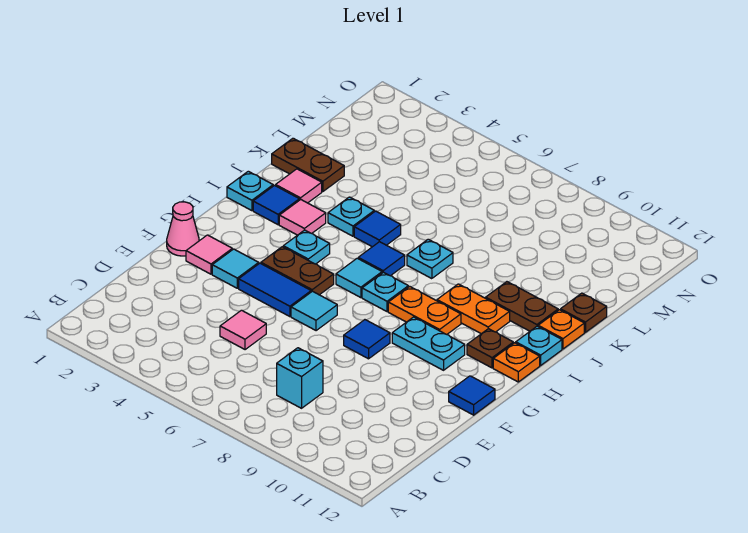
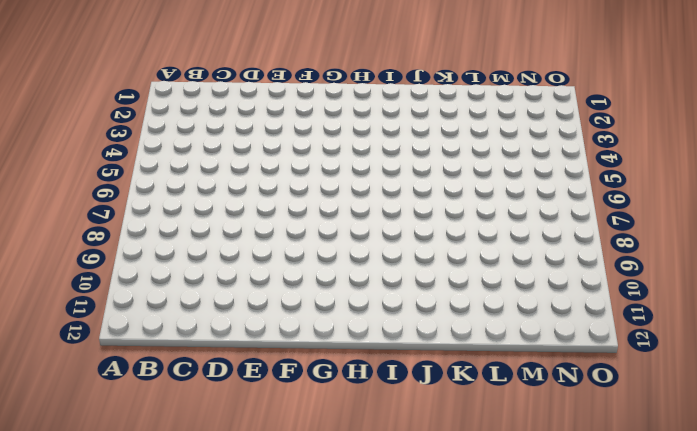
none -> cyan brick C8 level 1
none -> pink tile D5 level 1
none -> pink cone F1 level 1
none -> pink tile F2 level 1

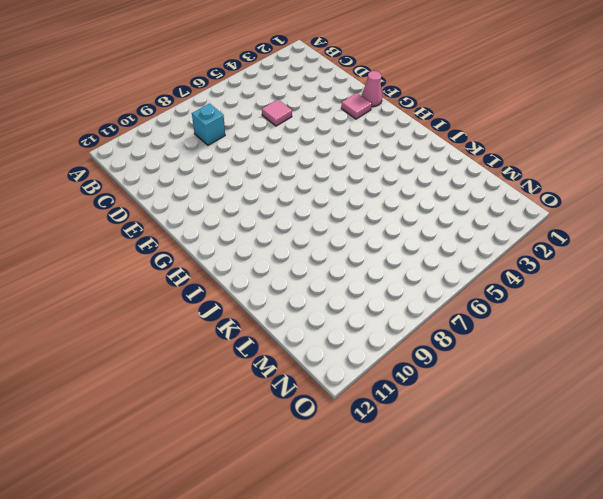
none -> cyan tile F3 level 1
none -> blue tile F4:F5 level 1
none -> cyan tile F6 level 1
none -> blue tile F8 level 1

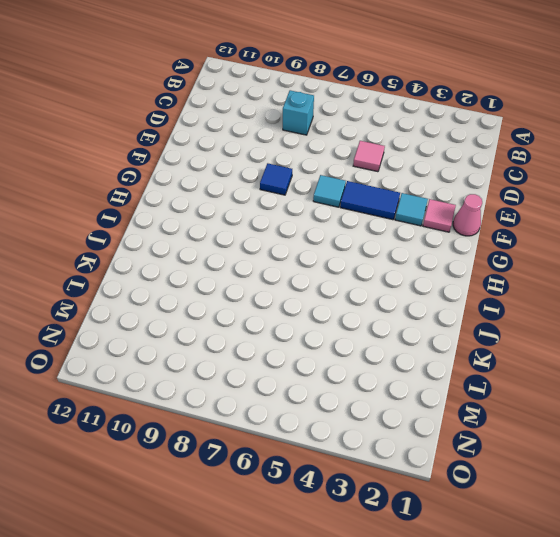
none -> blue tile F12 level 1
none -> brown plate G4:G5 level 1
none -> cyan plate G9:G10 level 1
none -> cyan plate H4 level 1

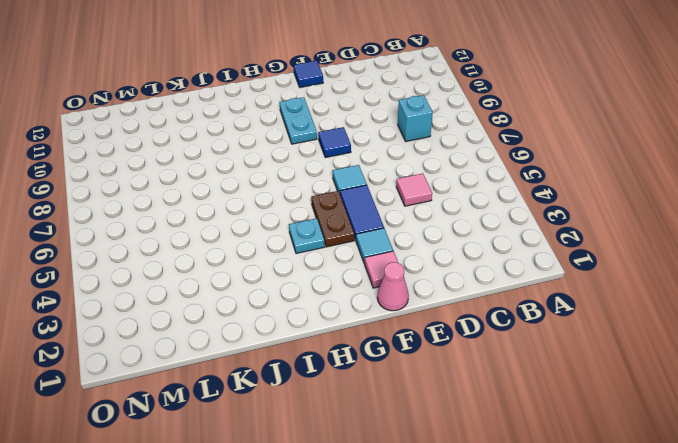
none -> cyan tile H6 level 1
none -> cyan plate H7 level 1
none -> orange plate H8:H9 level 1
none -> brown plate H11 level 1

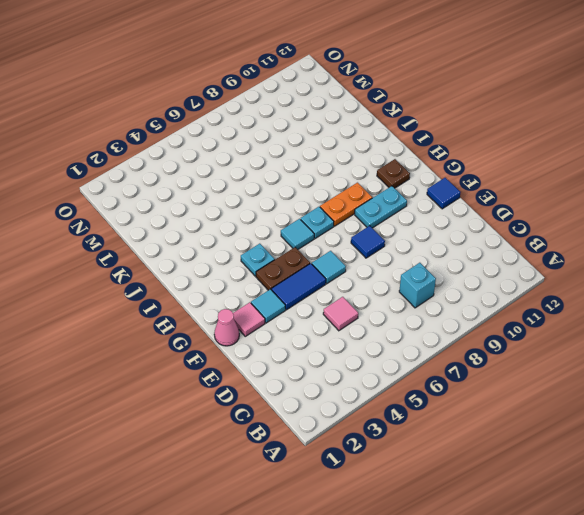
none -> orange plate H12 level 1
none -> cyan plate I1 level 1
none -> blue tile I2 level 1
none -> pink tile I3 level 1

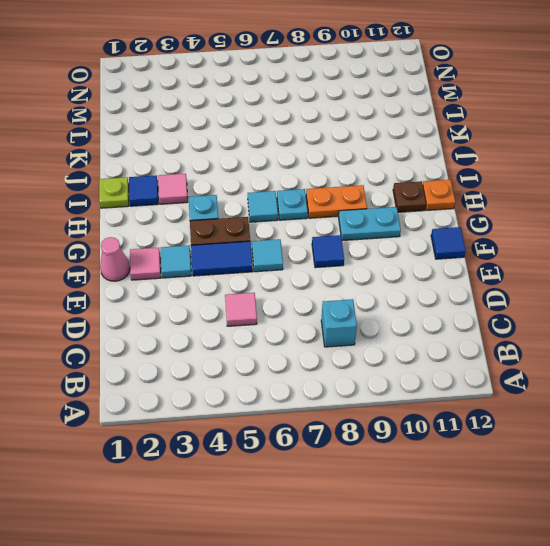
lime plate I1 level 1 -> cyan plate I1 level 1
none -> blue tile I6 level 1
none -> orange plate I9:I10 level 1
none -> cyan plate I12 level 1
none -> pink tile J2 level 1

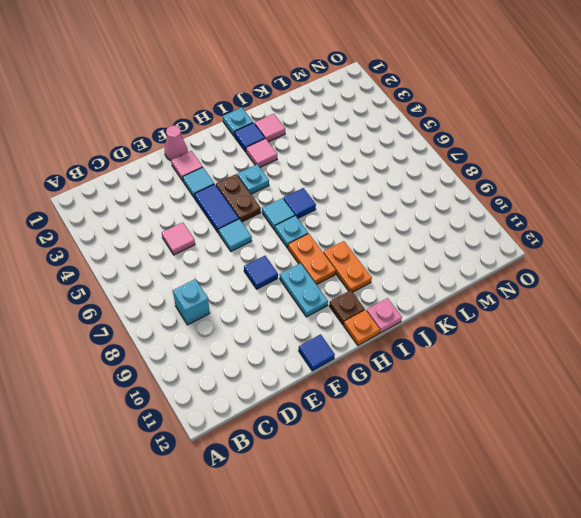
pink plate I12 level 1 -> cyan plate I12 level 1
none -> cyan plate J4 level 1
none -> blue tile J5 level 1
none -> cyan plate J7 level 1
none -> brown plate J10:J11 level 1

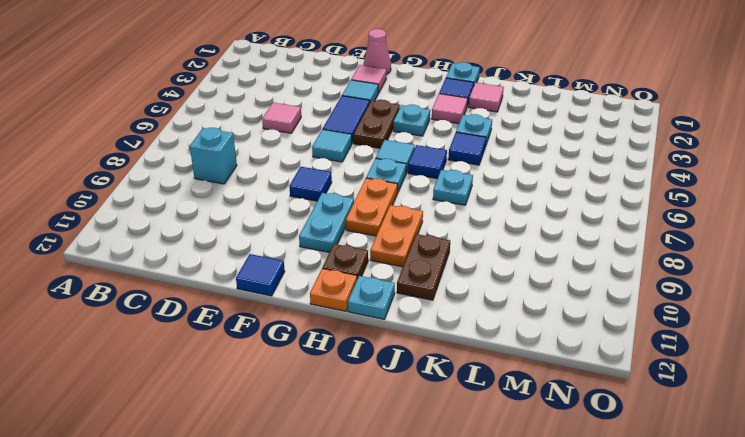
none -> orange plate J12 level 1
none -> brown plate K1:K2 level 1
none -> brown plate K12 level 1

